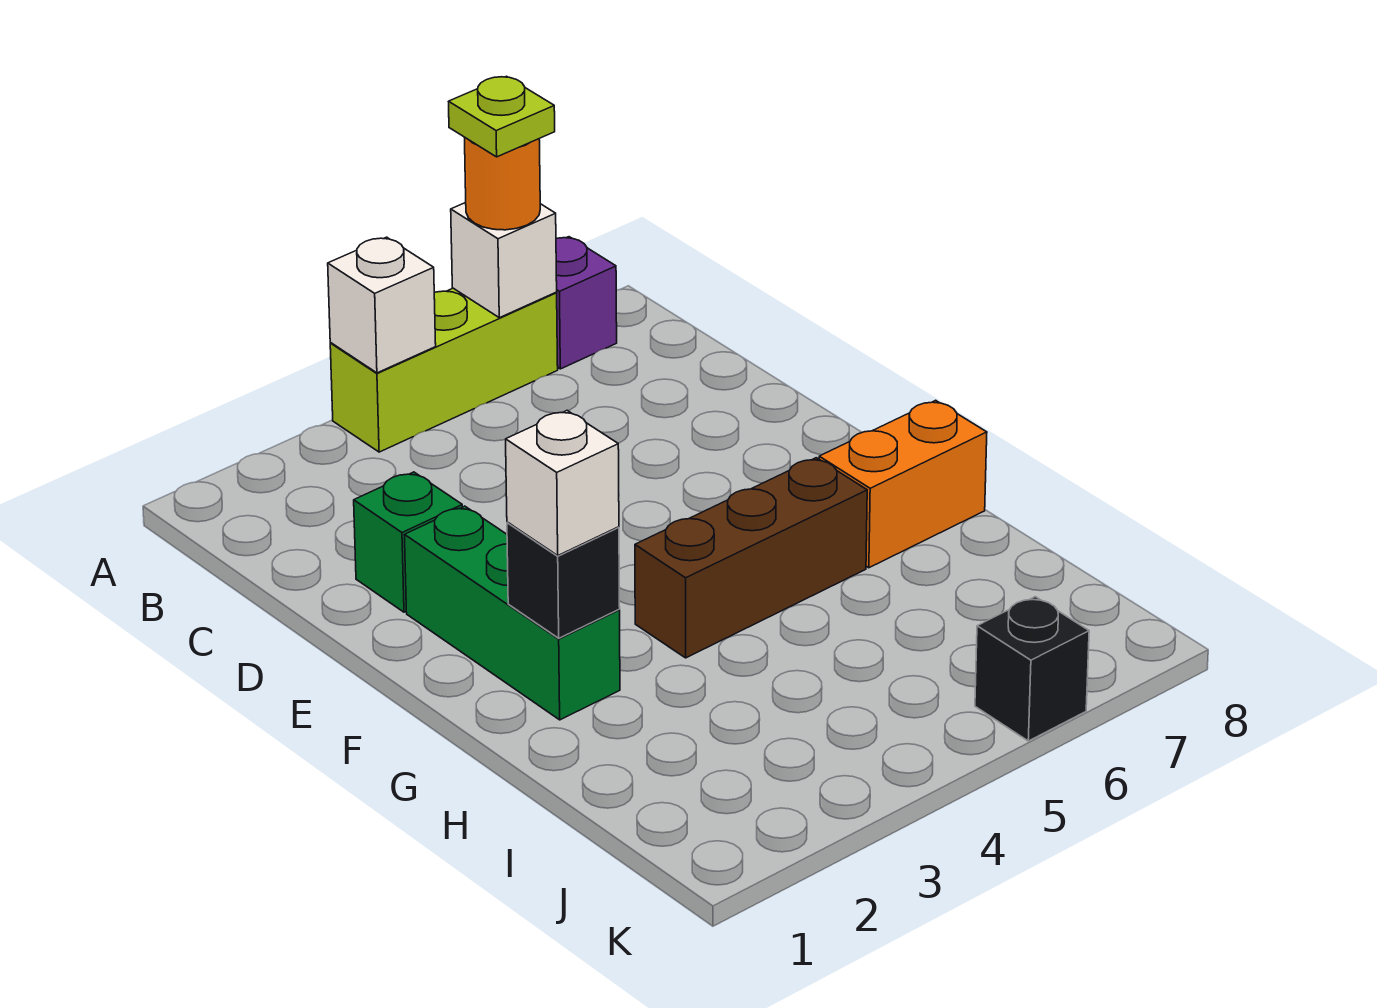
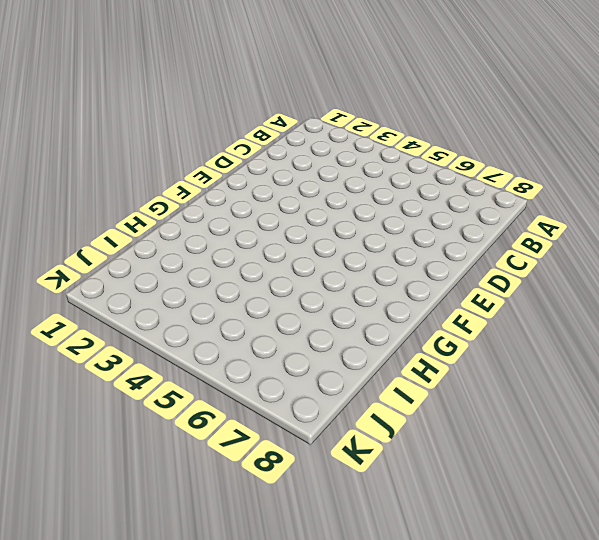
none -> lime brick A4:A6 level 1
none -> purple brick A7 level 1
none -> green brick D2 level 1

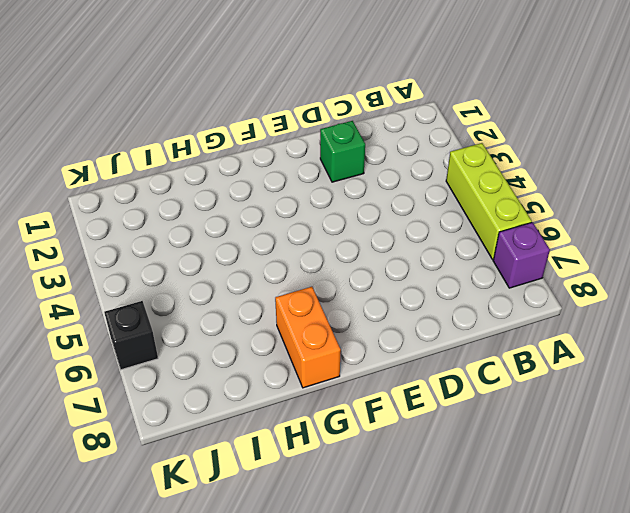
none -> green brick E2:G2 level 1
none -> brown brick G4:G6 level 1
none -> white brick A4 level 2

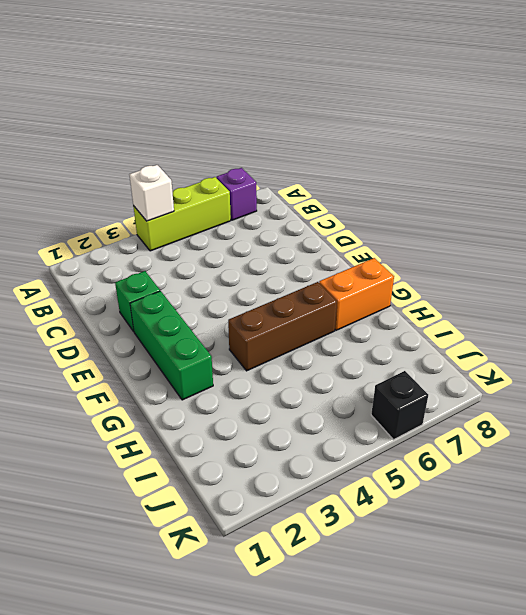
none -> white brick A6 level 2
none -> black brick G2 level 2
none -> orange round brick A6 level 3

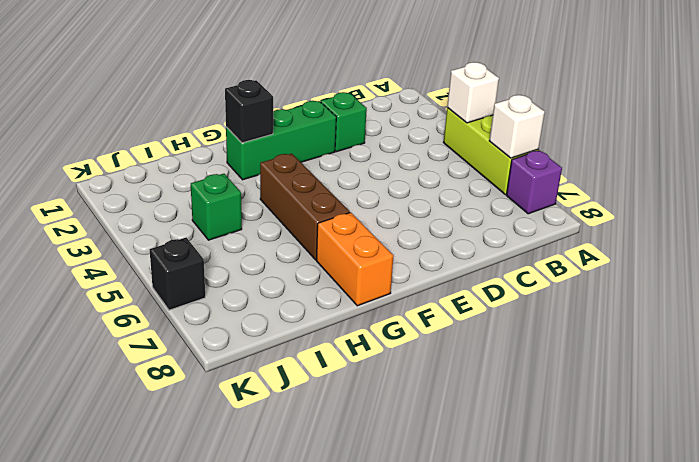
green brick I4 level 1 -> none
none -> orange round brick A6 level 3
none -> white brick G2 level 3
none -> lime plate A6 level 4

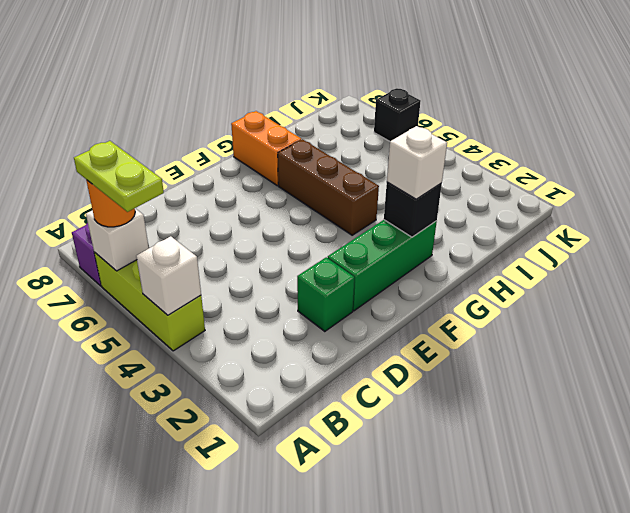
lime plate A5:A6 level 4 -> lime plate A6 level 4

